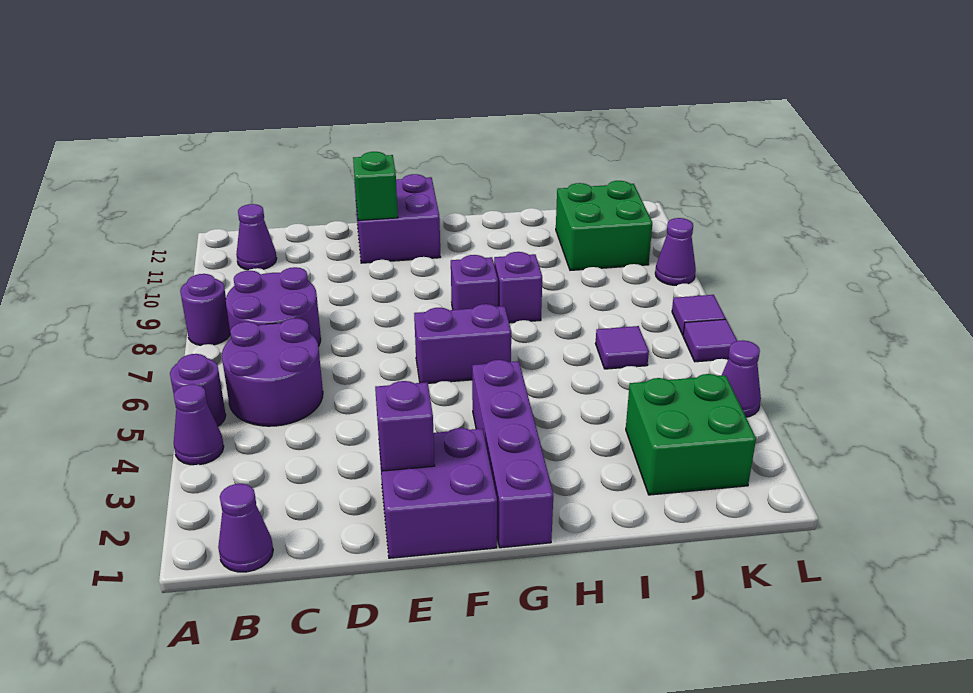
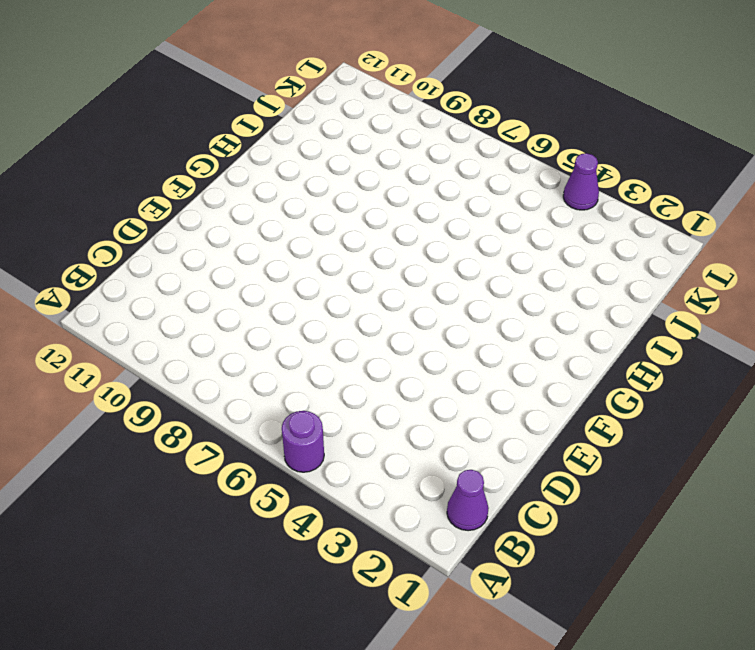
none -> purple cone A4 level 1
none -> purple round brick A8 level 1
none -> purple round brick B5:C6 level 1

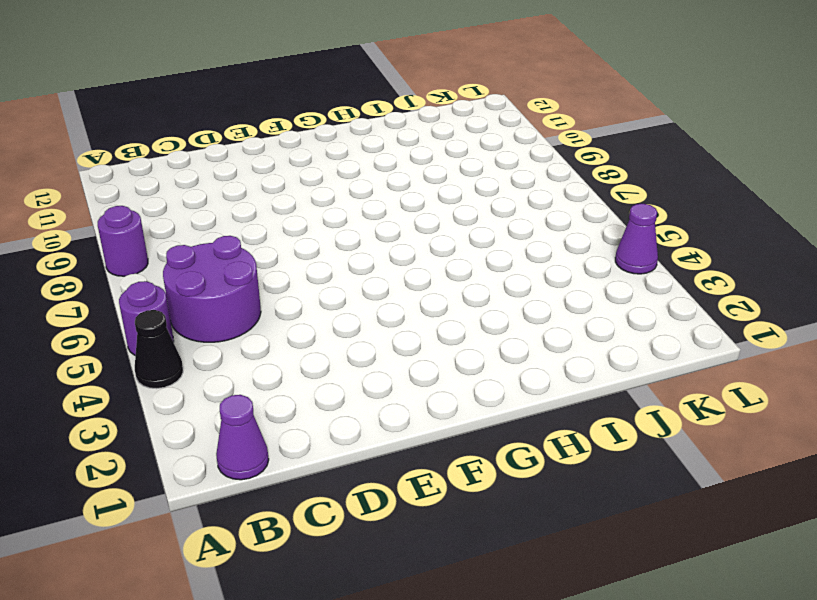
black cone A4 level 1 -> purple cone A4 level 1
none -> purple round brick B7:C8 level 1
none -> purple cone B11 level 1
none -> purple brick E1:F2 level 1

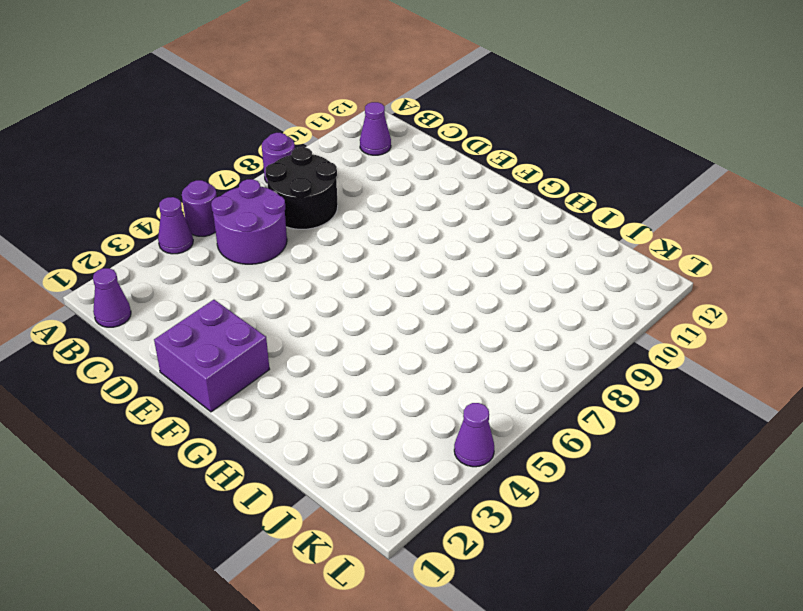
black round brick B7:C8 level 1 -> purple round brick B7:C8 level 1
none -> purple brick E11:F12 level 1
none -> purple brick F6:G6 level 1
none -> purple brick G1:G4 level 1

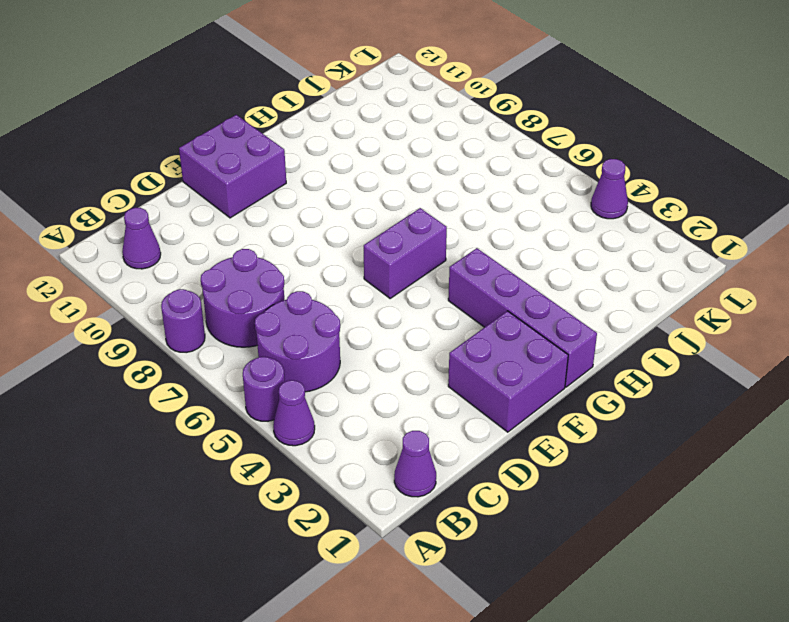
none -> purple brick G8 level 1
none -> purple brick H8 level 1
none -> green brick J2:K3 level 1

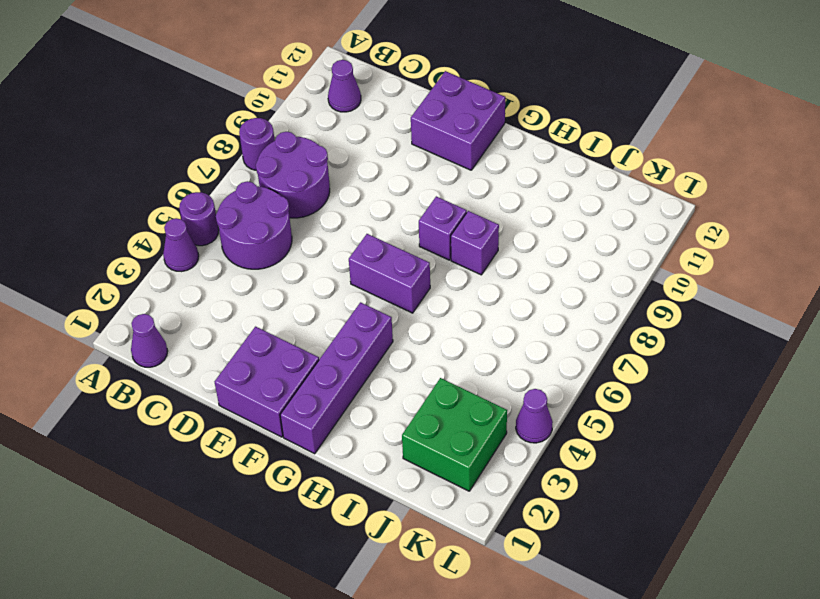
none -> purple tile J6 level 1
none -> green brick J10:K11 level 1
none -> purple tile L6 level 1

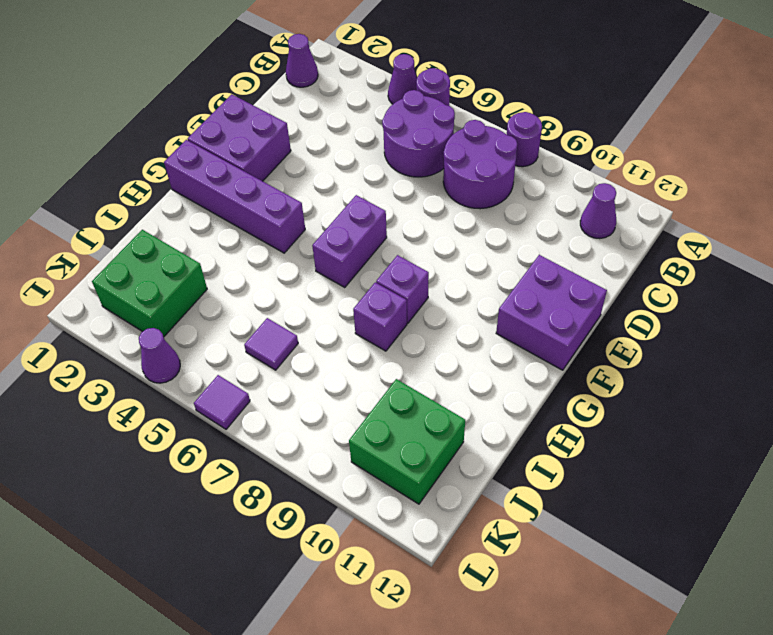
none -> purple tile L7 level 1
none -> purple cone L9 level 1
none -> purple brick E2 level 2

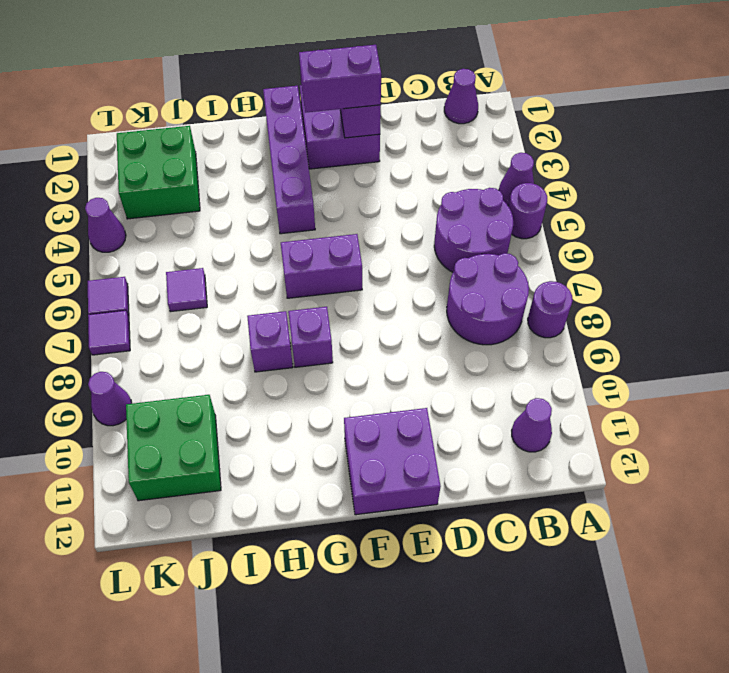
purple brick E2:F2 level 3 -> none
none -> green brick E11 level 2

